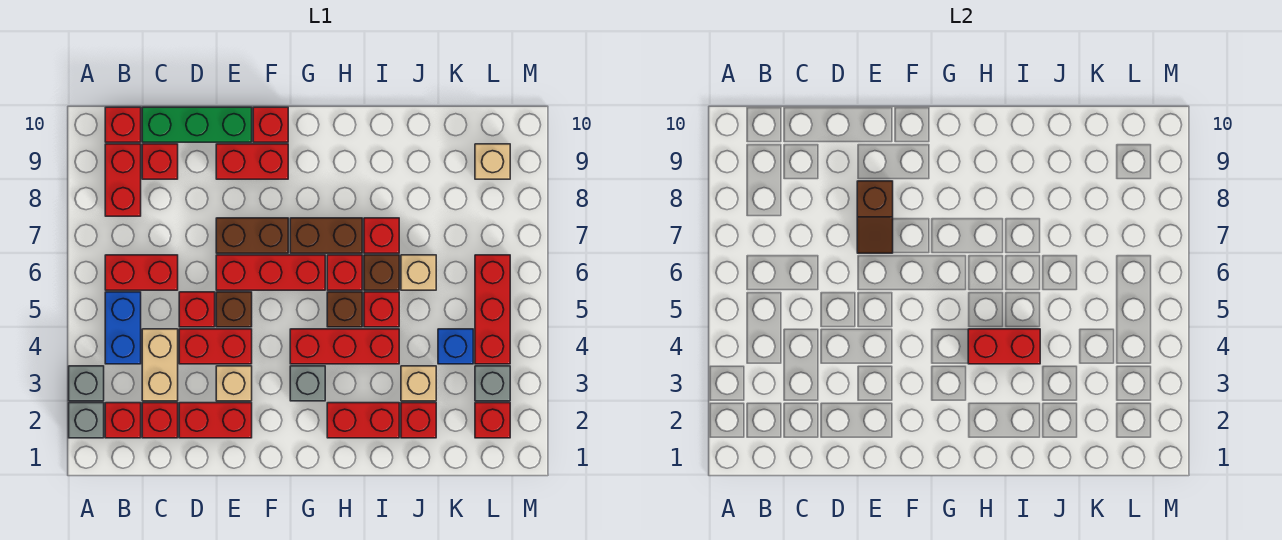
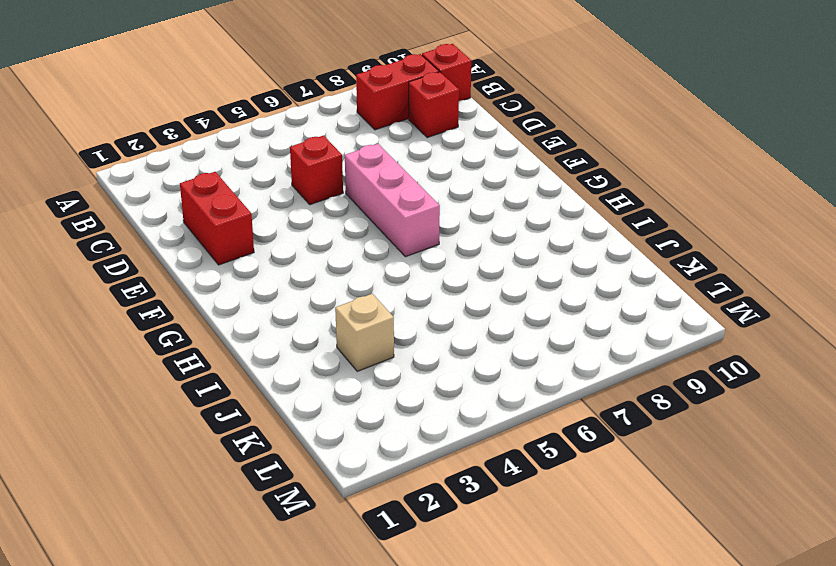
pink brick E6:G6 level 1 -> red brick E6:G6 level 1
none -> grey brick A2 level 1
none -> grey brick A3 level 1
none -> red brick B2 level 1
none -> blue brick B4:B5 level 1

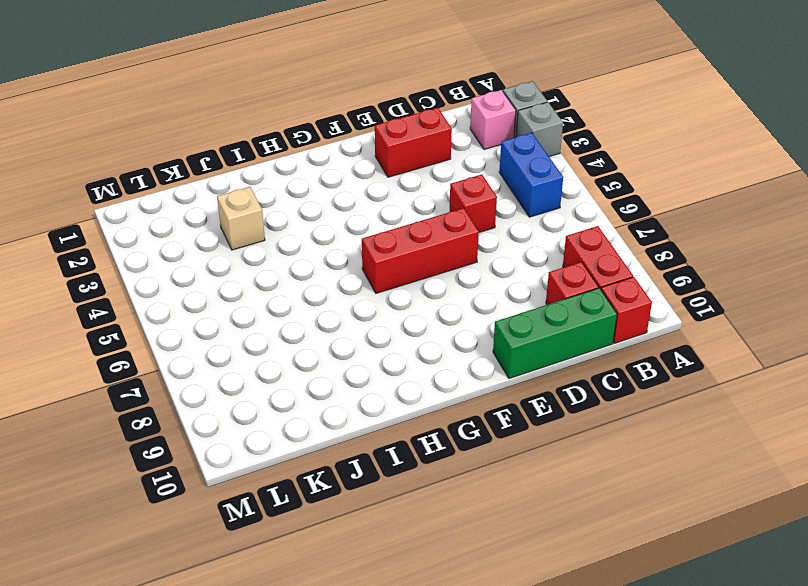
pink brick B2 level 1 -> red brick B2 level 1
none -> red brick B6:C6 level 1
none -> red brick C2 level 1
none -> tan brick C3:C4 level 1
none -> red brick D4:E4 level 1

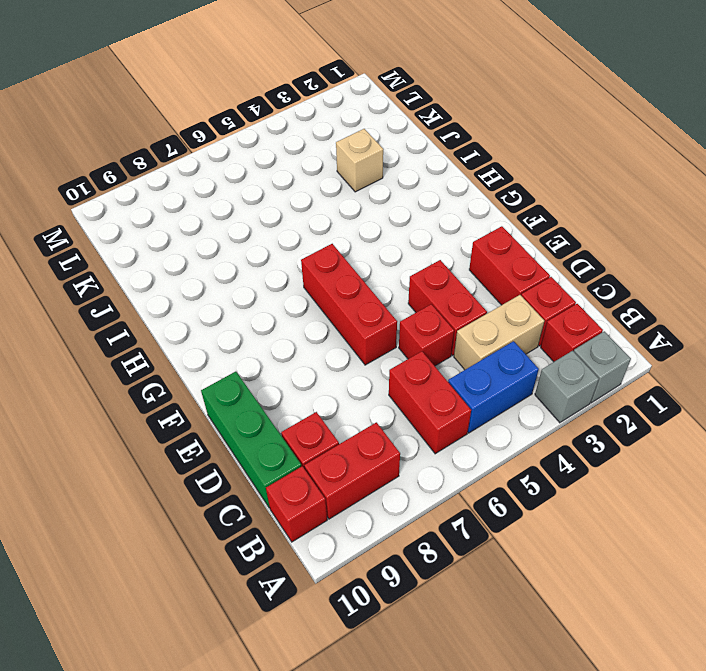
none -> tan brick E3 level 1
none -> brown brick E5 level 1
none -> brown brick E7:F7 level 1
none -> red brick E9:F9 level 1

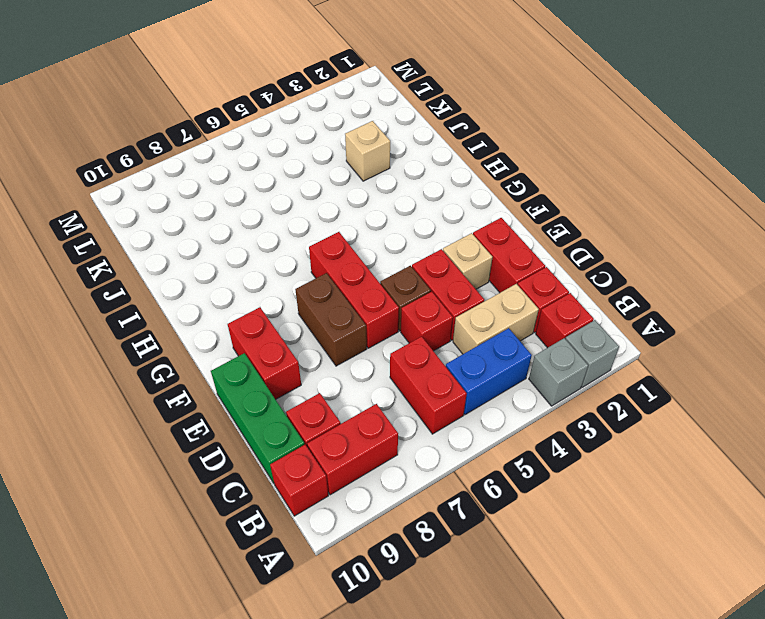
none -> red brick F10 level 1
none -> grey brick G3 level 1
none -> red brick G4:I4 level 1
none -> brown brick G7:H7 level 1

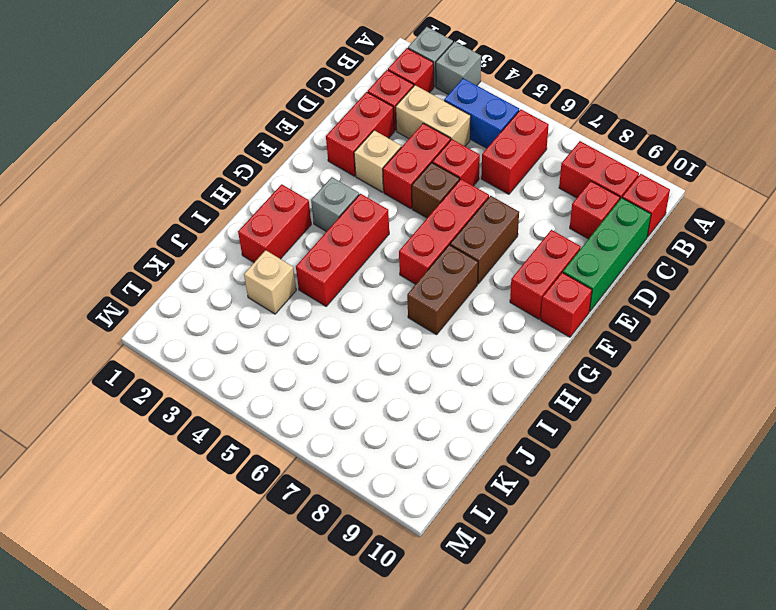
none -> brown brick H5 level 1
none -> red brick H6 level 1
none -> red brick I5 level 1
none -> brown brick I6 level 1

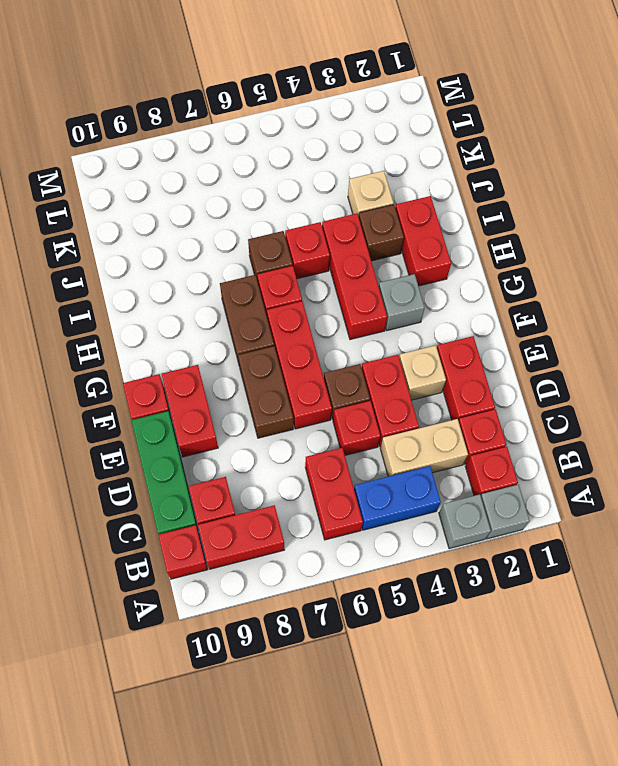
brown brick I3 level 1 -> brown brick H5 level 1
none -> red brick I7 level 1
none -> red brick J2 level 1
none -> tan brick J6 level 1
none -> blue brick K4 level 1

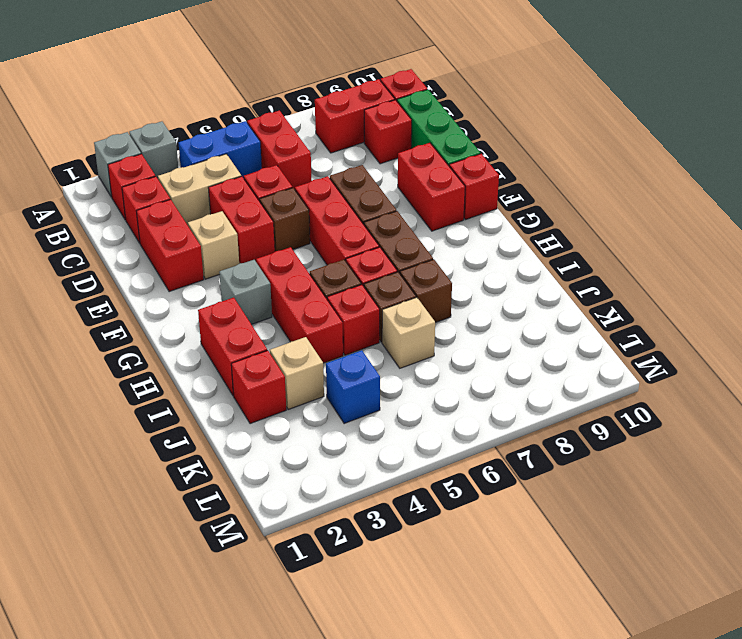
brown brick I7 level 1 -> red brick I7 level 1
none -> red brick L2 level 1
none -> grey brick L3 level 1
none -> red brick L4:L6 level 1
none -> tan brick L9 level 1

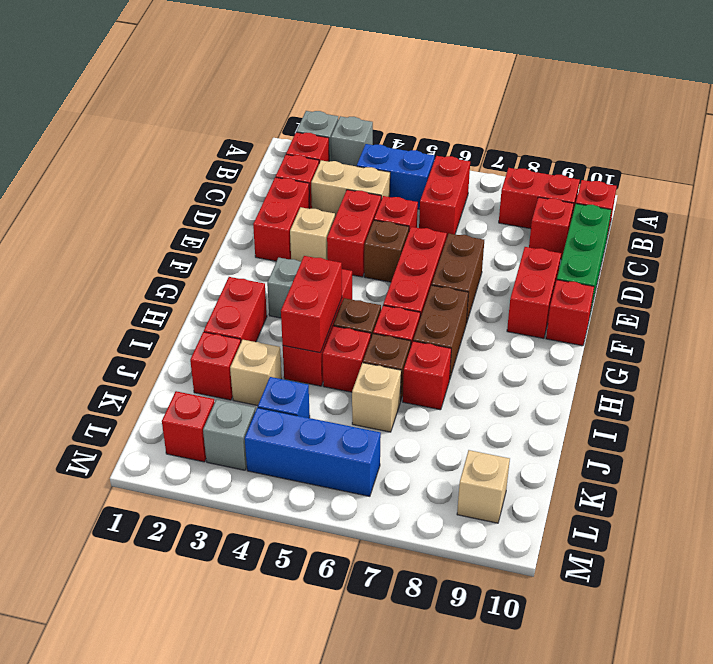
blue brick L4:L6 level 1 -> red brick L4:L6 level 1
none -> brown slope E7:E8 level 2 top 8

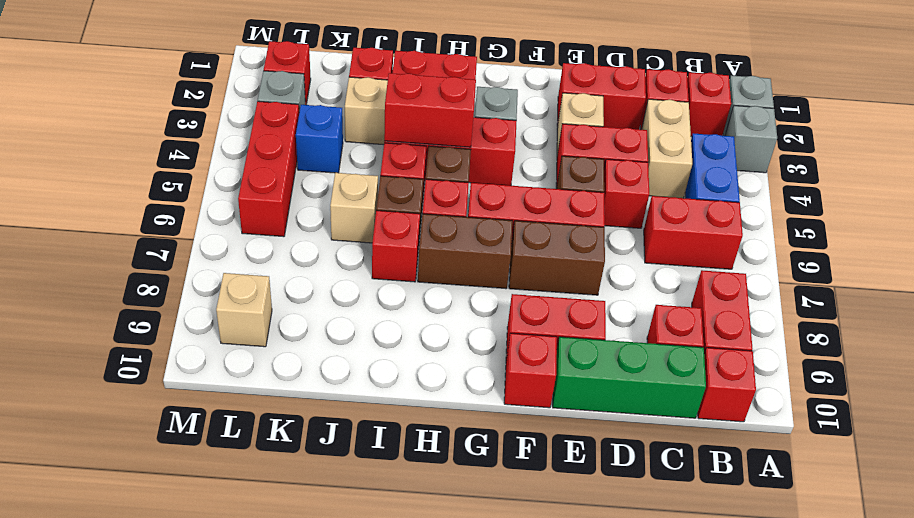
none -> brown slope E7:E8 level 2 top 8

